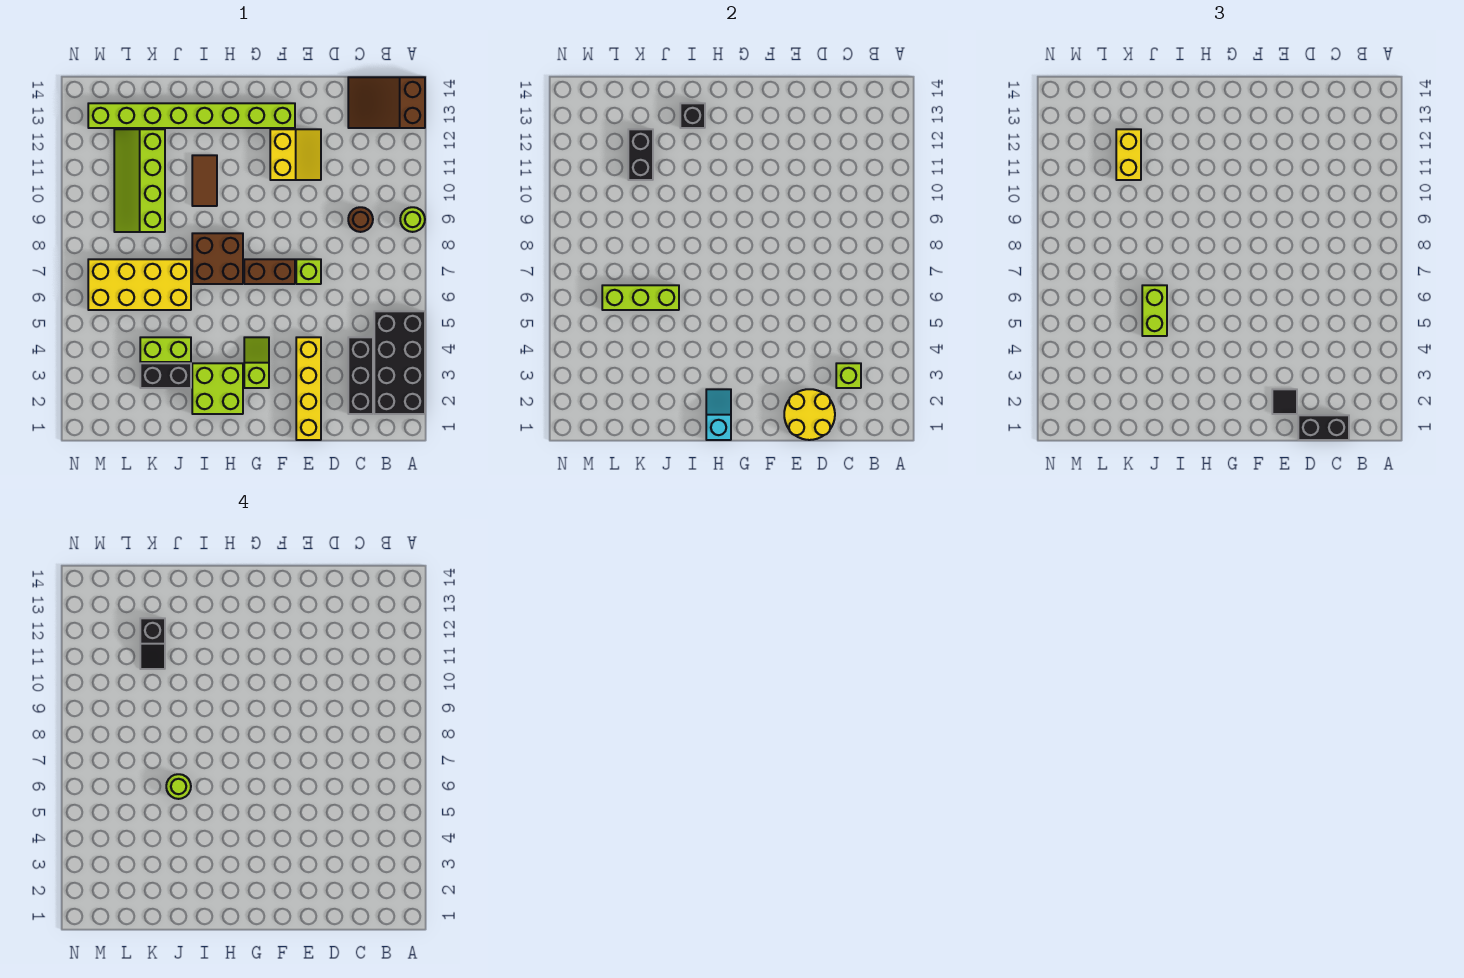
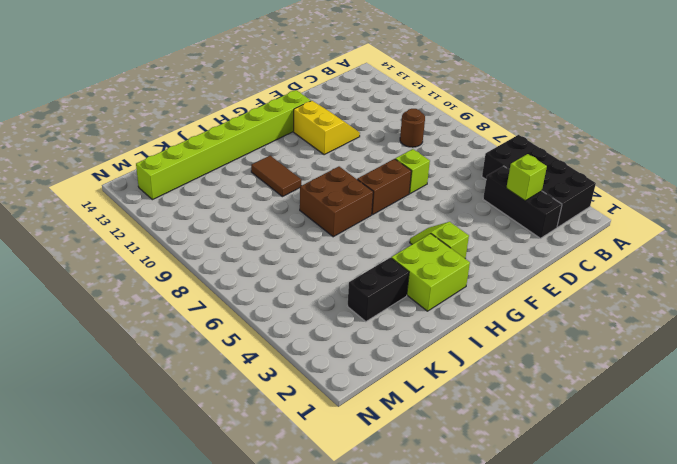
none -> lime round brick A9 level 1
none -> brown slope A13:C14 level 1 top A
none -> yellow brick E1:E4 level 1
none -> lime brick J4:K4 level 1

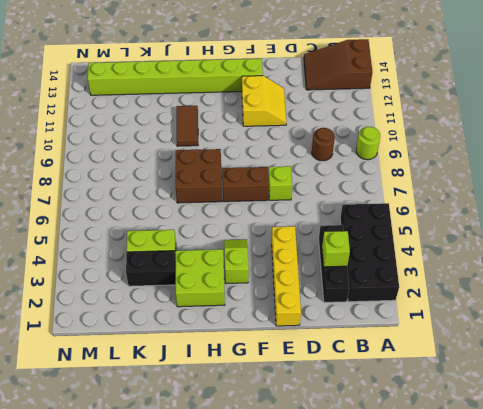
none -> yellow brick J6:M7 level 1
none -> lime slope K9:L12 level 1 top K
none -> yellow round brick D1:E2 level 2
none -> cyan slope H1:H2 level 2 top 1

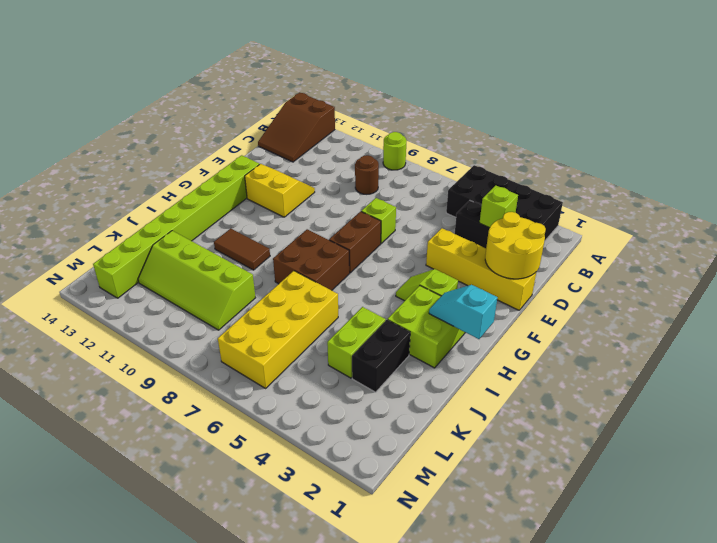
none -> black brick I13 level 2
none -> lime brick J6:L6 level 2
none -> black brick K11:K12 level 2
none -> black brick C1:D1 level 3

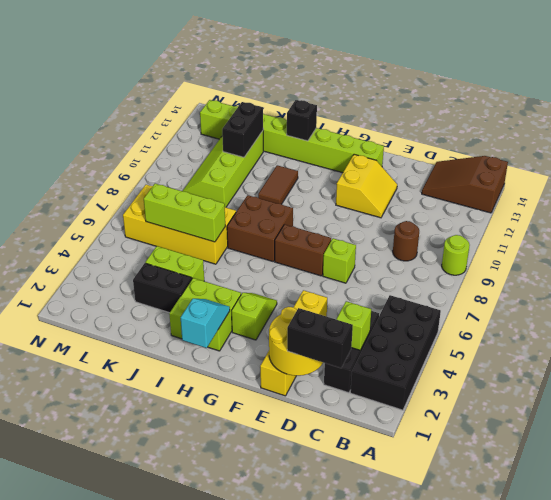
none -> black tile E2 level 3
none -> lime brick J5:J6 level 3
none -> yellow brick K11:K12 level 3
none -> lime round brick J6 level 4

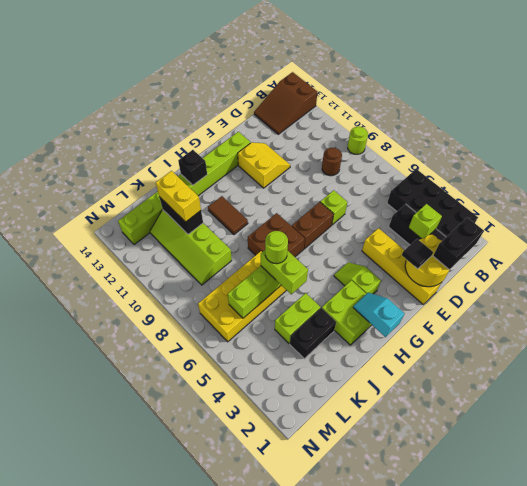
none -> black slope K11:K12 level 4 top 12

